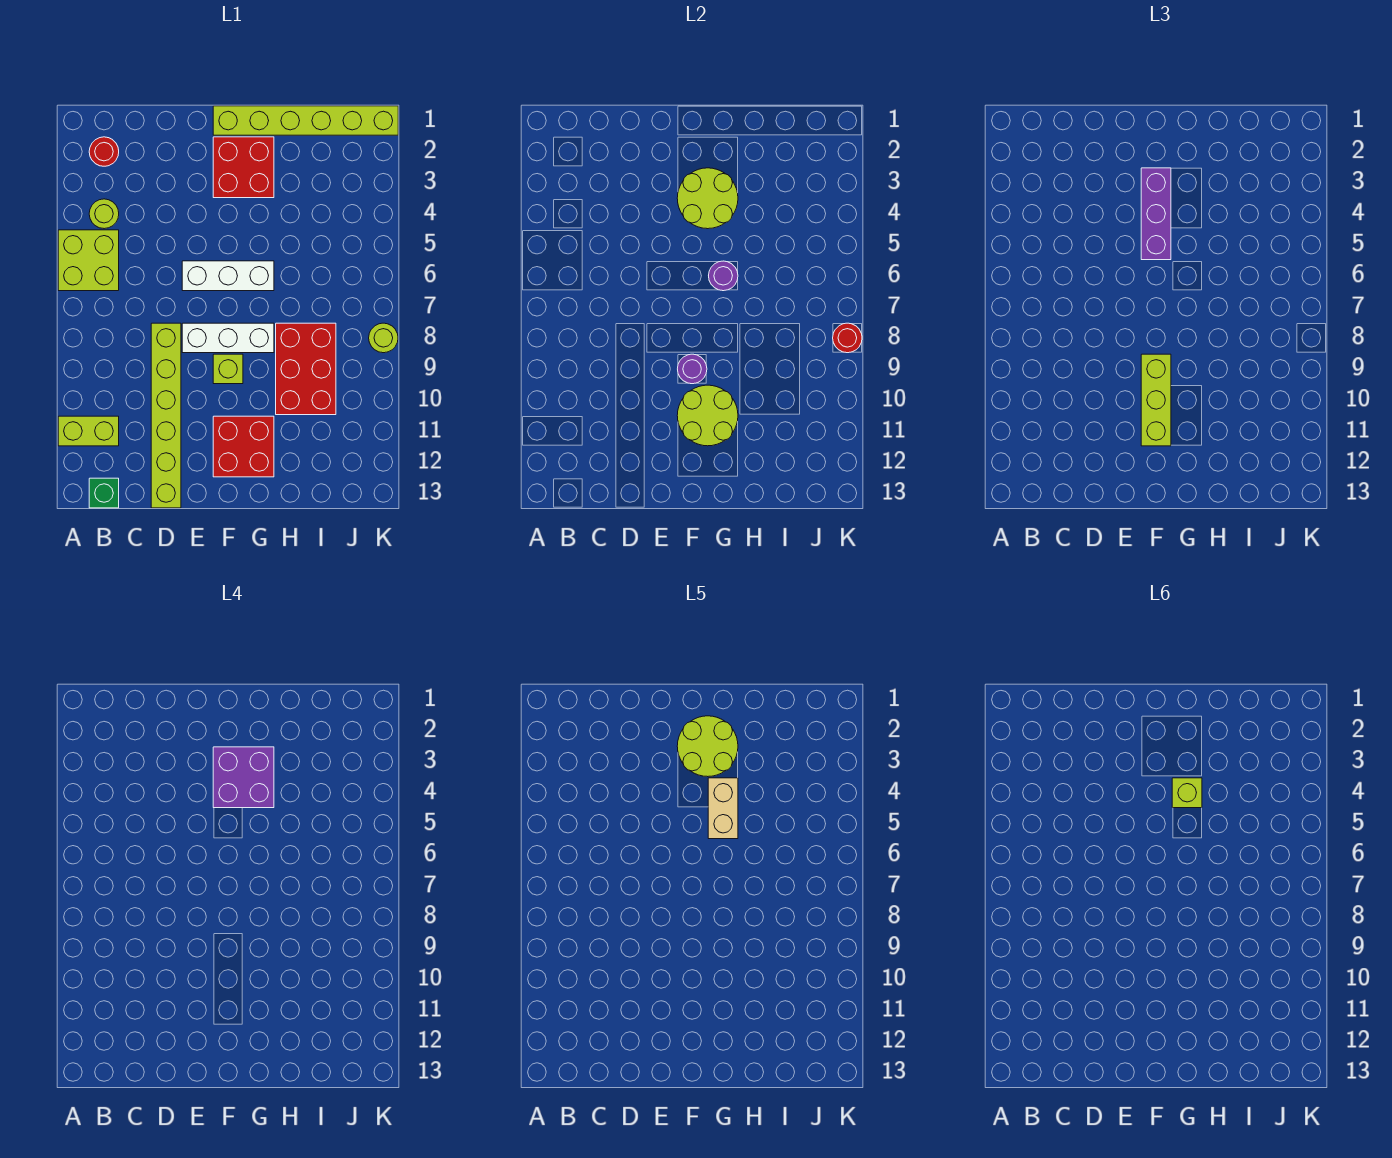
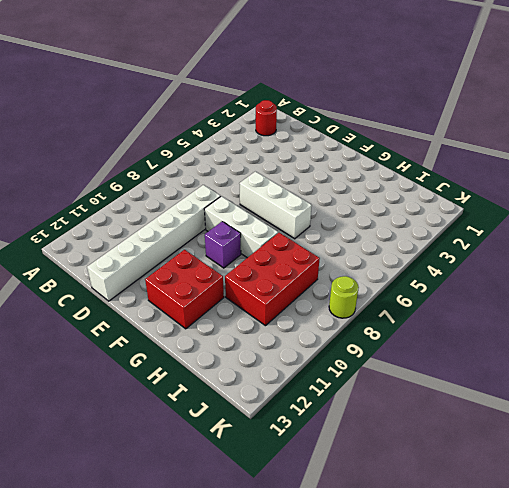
white brick D8:D13 level 1 -> lime brick D8:D13 level 1
purple brick F9 level 1 -> lime brick F9 level 1
none -> lime brick A5:B6 level 1
none -> lime brick A11:B11 level 1
none -> lime round brick B4 level 1

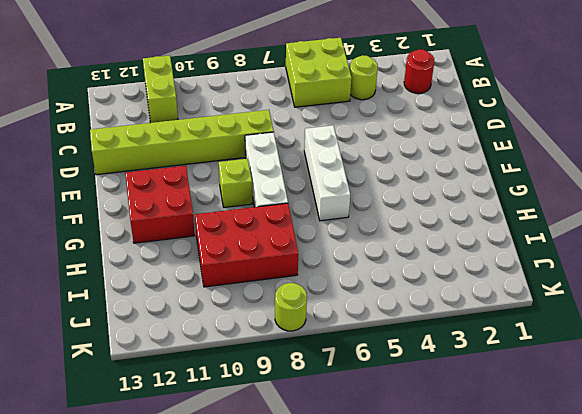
none -> green brick B13 level 1
none -> lime brick F1:K1 level 1
none -> red brick F2:G3 level 1

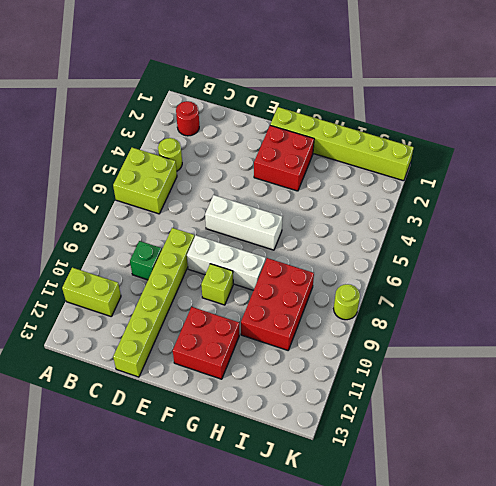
green brick C9 level 1 -> green brick B13 level 1
none -> lime round brick F3:G4 level 2
none -> purple round brick F9 level 2
none -> lime round brick F10:G11 level 2

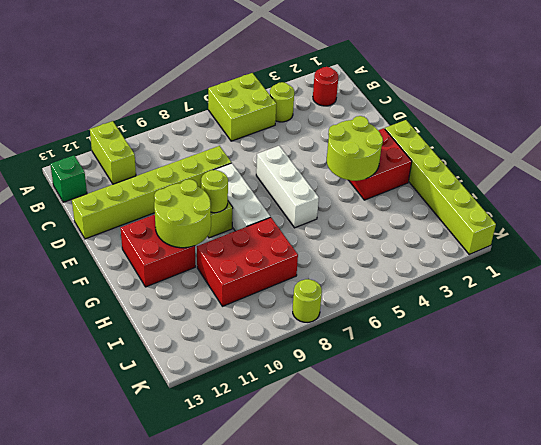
lime round brick F9 level 2 -> purple round brick F9 level 2
none -> purple round brick G6 level 2
none -> red round brick K8 level 2
none -> purple brick F3:F5 level 3

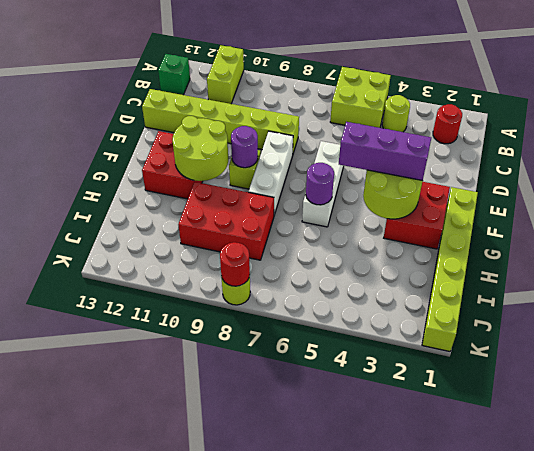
none -> lime brick F9:F11 level 3
none -> purple brick F3:G4 level 4
none -> lime round brick F2:G3 level 5

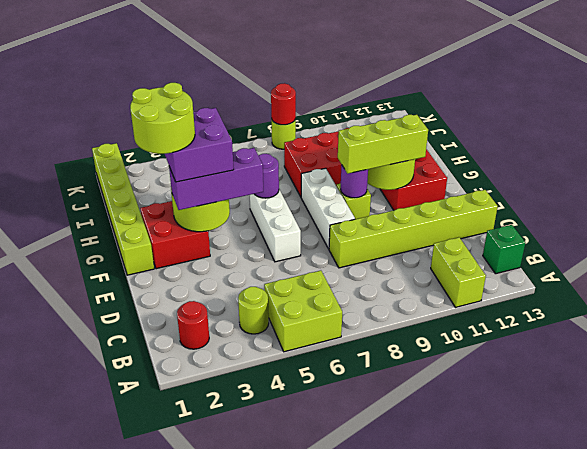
none -> tan brick G4:G5 level 5
none -> lime brick G4 level 6

